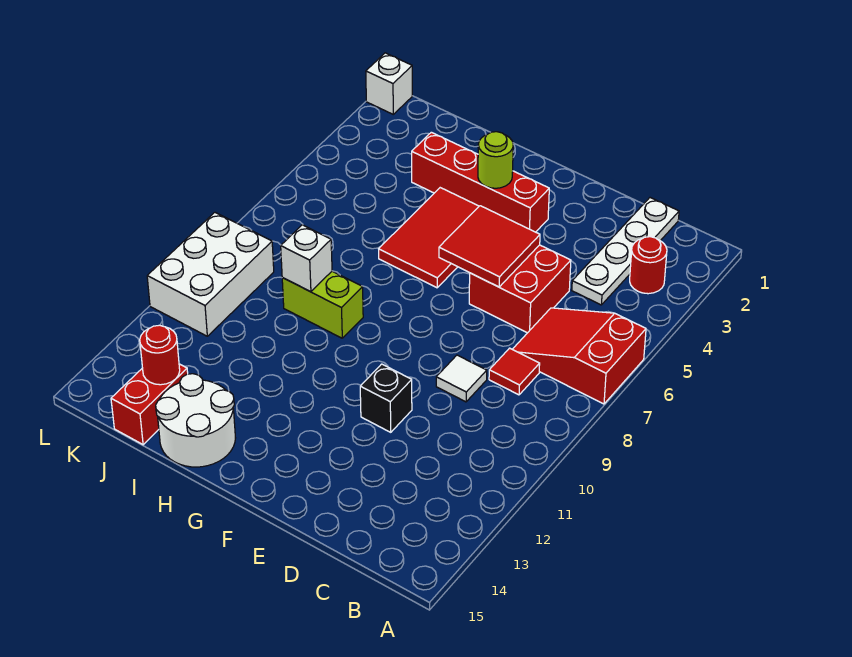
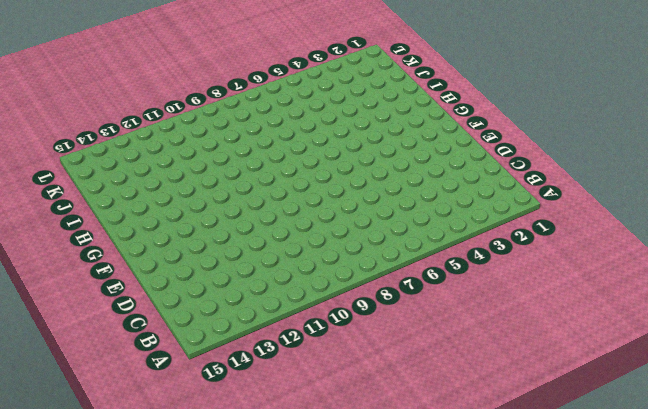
none -> red slope A6:C7 level 1 top A
none -> red round brick B3 level 1
none -> white plate C1:C4 level 1

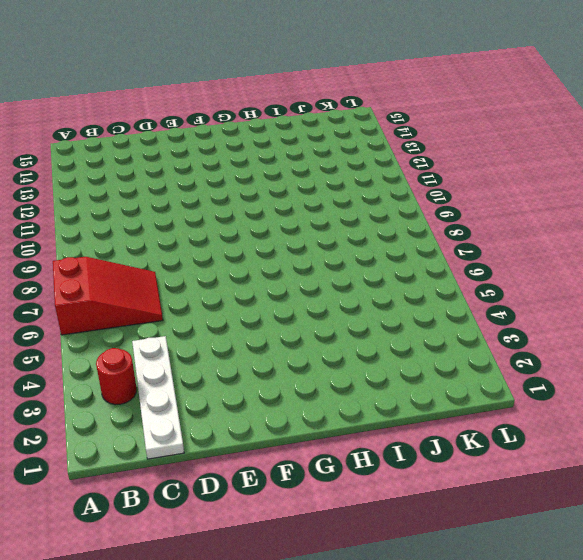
none -> red tile C8 level 1
none -> red brick D5:E6 level 1
none -> white tile D9 level 1

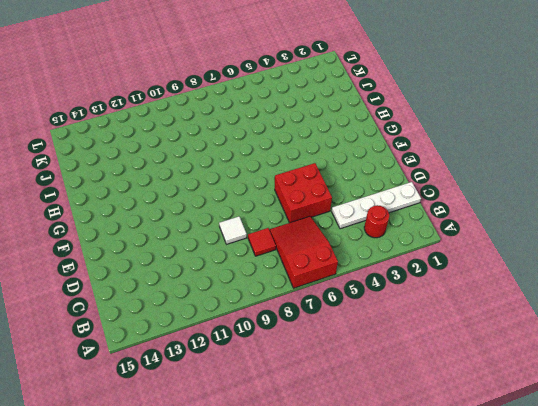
none -> black brick E11 level 1
none -> red brick F3:I3 level 1
none -> red tile G4:H6 level 1

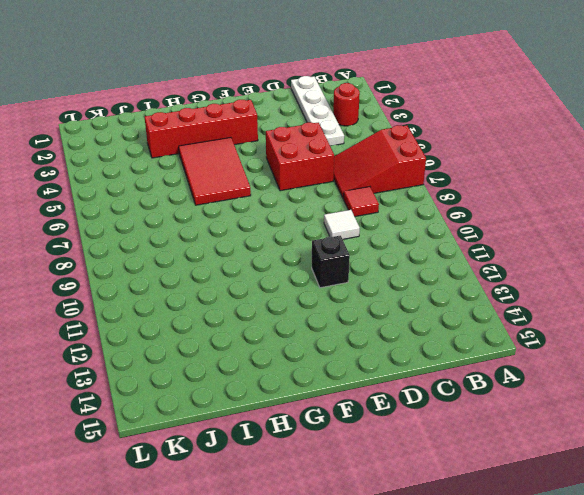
none -> lime brick H9:I9 level 1
none -> white round brick H14:I15 level 1
none -> red brick J14:J15 level 1

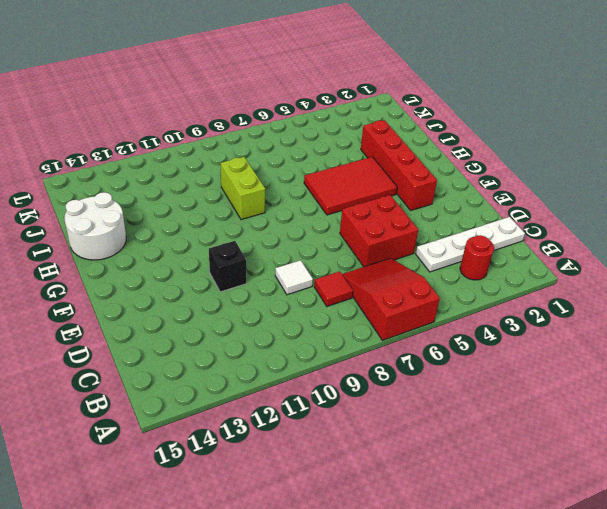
none -> red brick J14:J15 level 1
none -> white brick K9:L11 level 1
none -> white brick L1 level 1

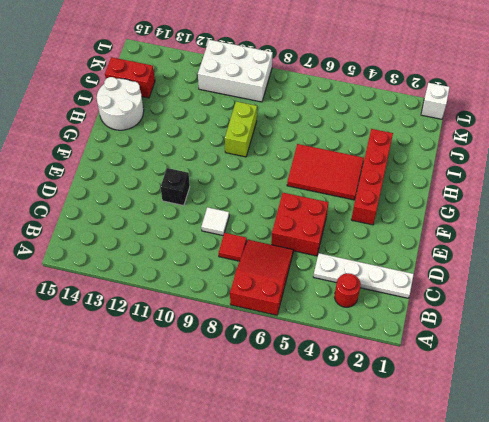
none -> red tile E5:F6 level 2
none -> lime round brick G3 level 2
none -> white brick I9 level 2

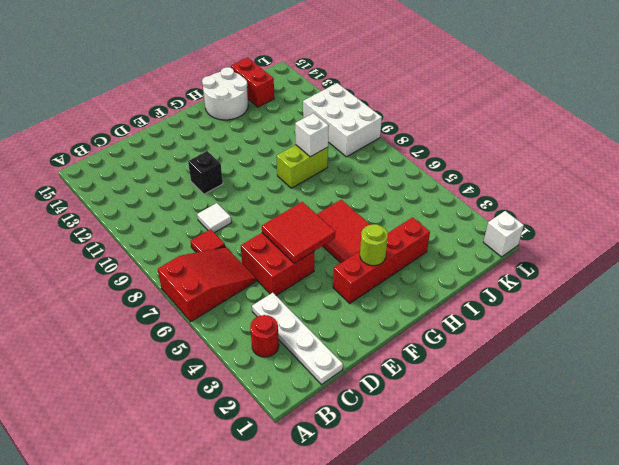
none -> red round brick J14 level 2

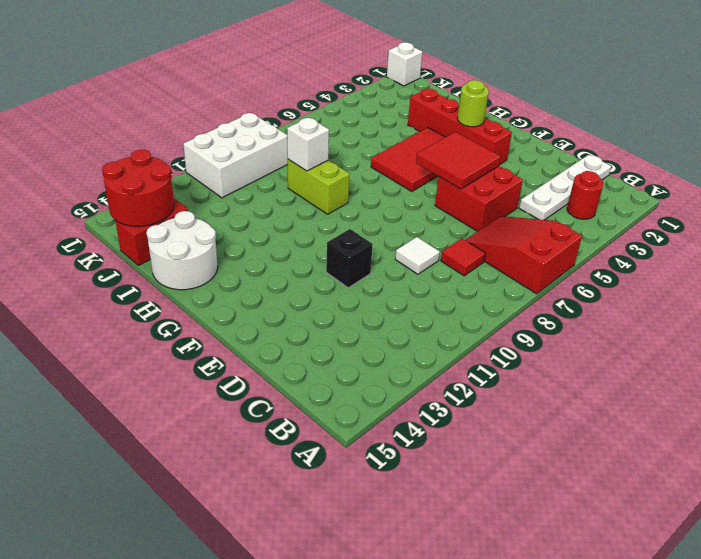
red round brick J14:K15 level 2 -> red round brick J14 level 2

